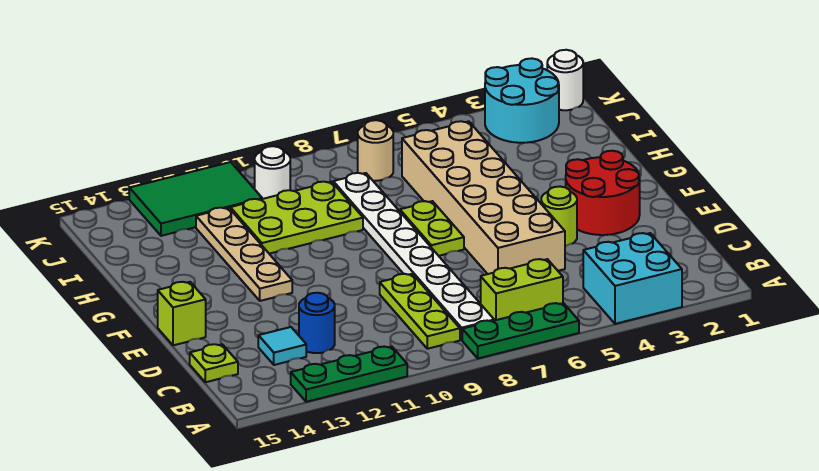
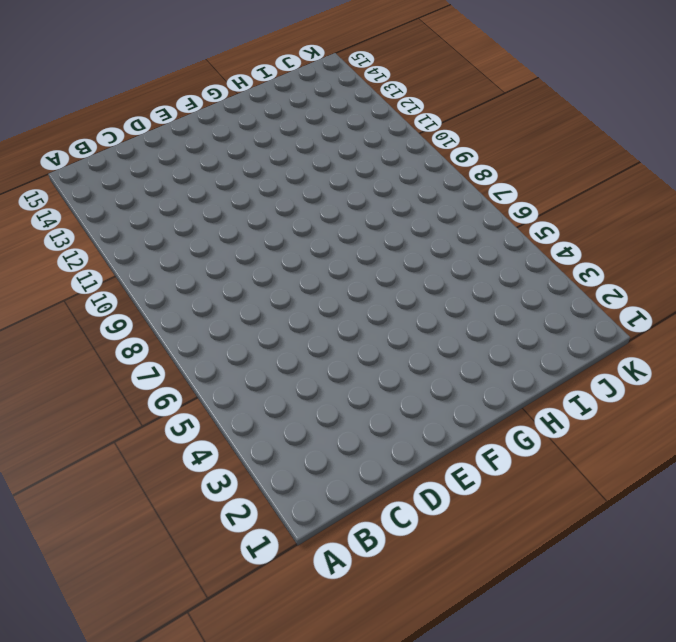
none -> cyan brick A3:B4 level 1
none -> green plate A6:A8 level 1
none -> green plate A11:A13 level 1

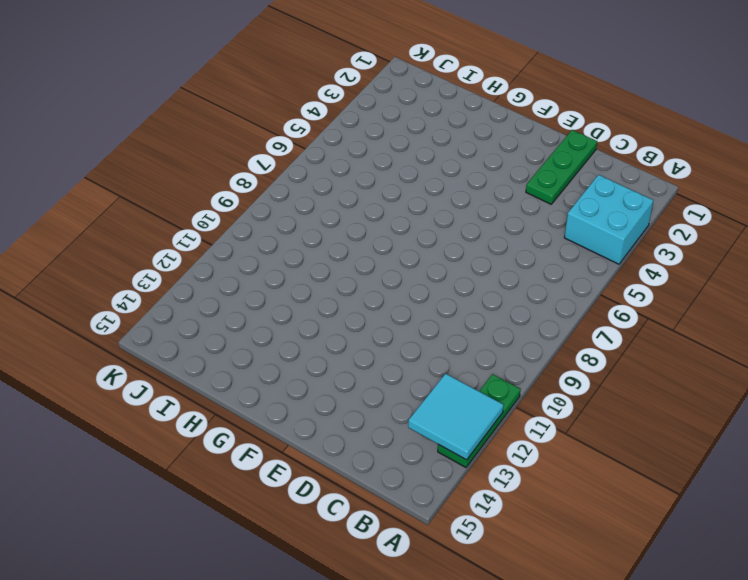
cyan tile A12:B13 level 2 -> none
green plate D1:D3 level 1 -> green plate A6:A8 level 1
none -> lime brick B6:B7 level 1
none -> white plate B8:I8 level 1
none -> lime plate B9:D9 level 1

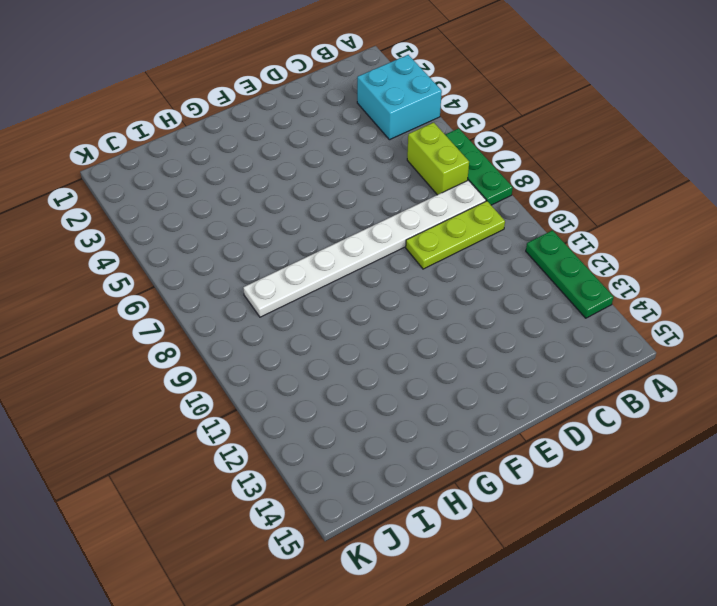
none -> blue round brick C12 level 1
none -> cyan tile C13 level 1
none -> lime plate C15 level 1

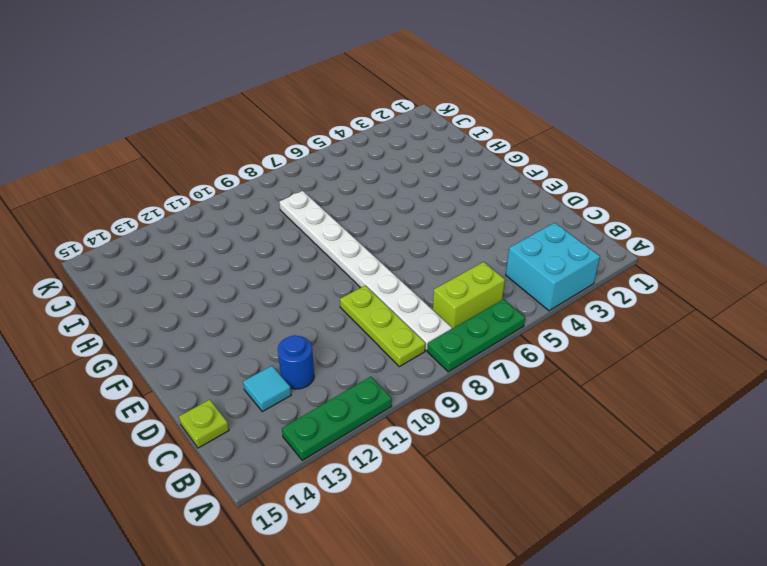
none -> tan brick D5:I6 level 1
none -> red round brick E2:F3 level 1
none -> lime round brick E4 level 1

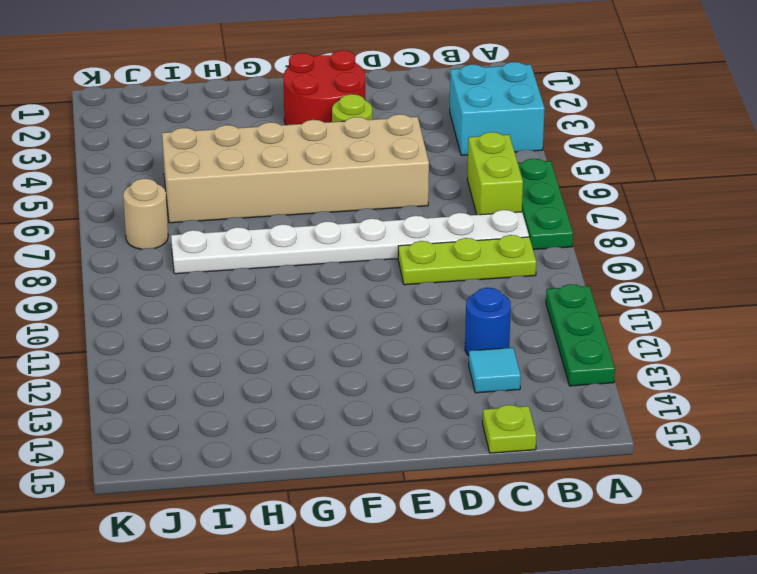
none -> lime brick E15 level 1
none -> lime plate F7:G7 level 1
none -> tan plate F12:I12 level 1

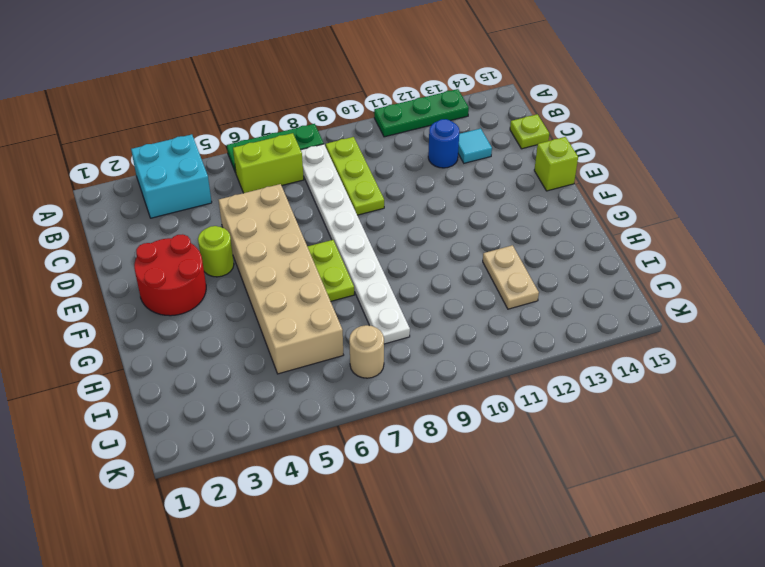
tan plate H12:I12 level 1 -> tan plate F12:I12 level 1
none -> lime plate H9:I11 level 1
none -> cyan round brick J2:K3 level 1
none -> white round brick J10 level 1

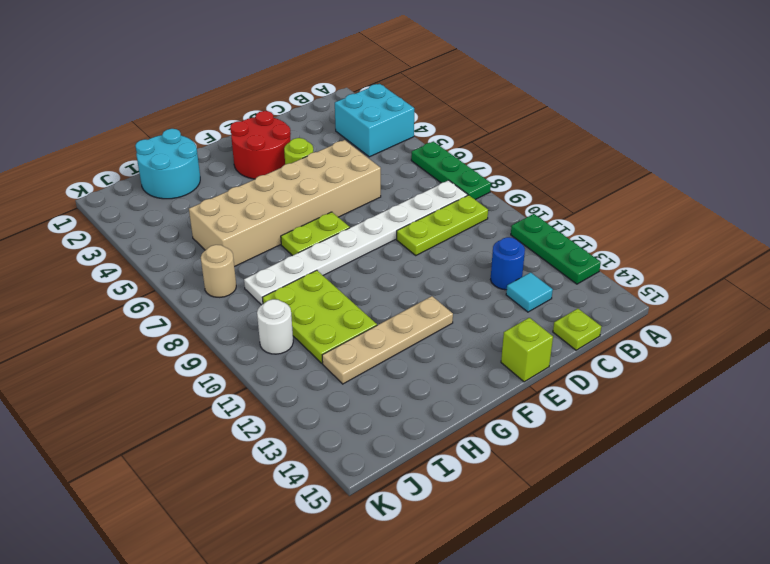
cyan round brick H1:I2 level 1 -> cyan round brick J2:K3 level 1
none -> lime brick B6:B7 level 1
none -> green tile J11:K13 level 1
none -> white round brick K1 level 1

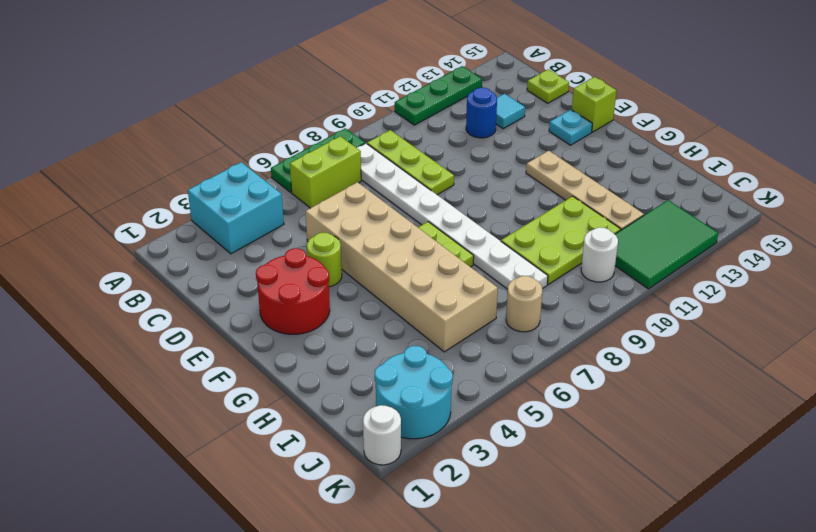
cyan plate E14 level 1 -> none

